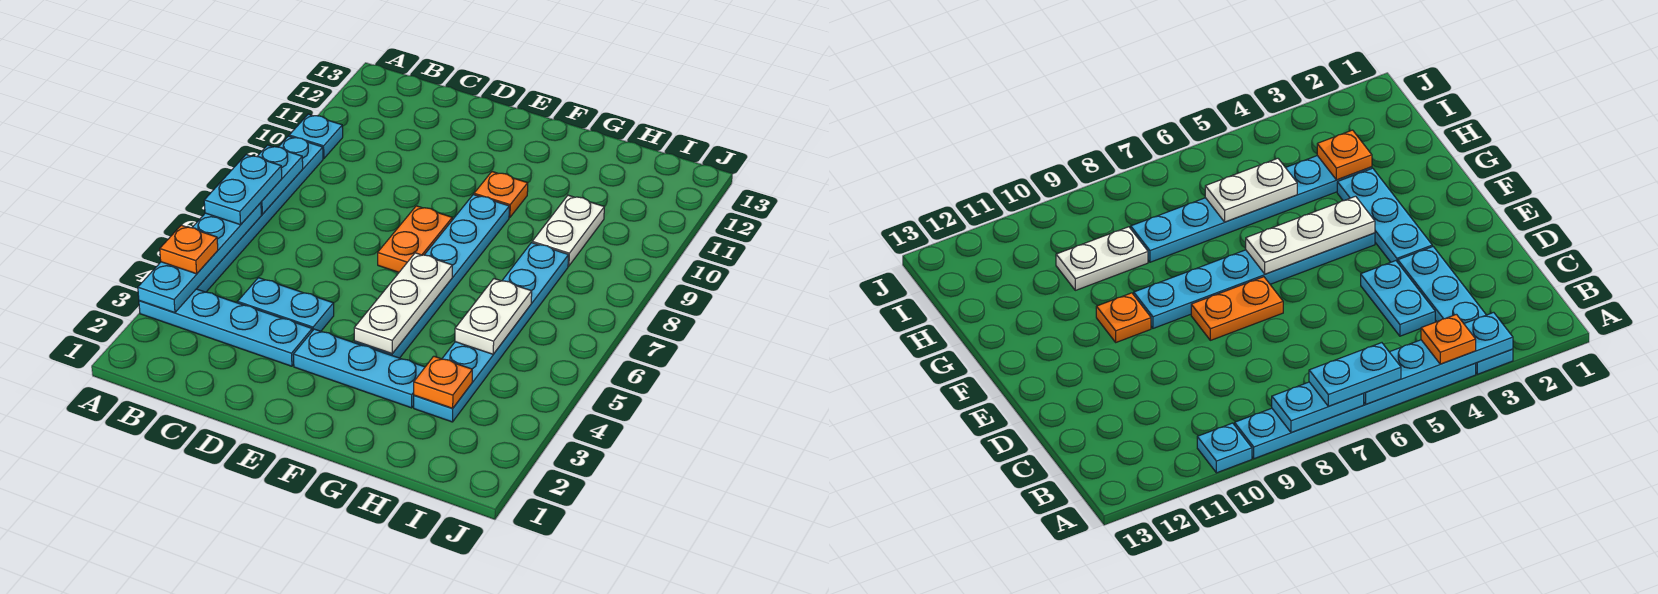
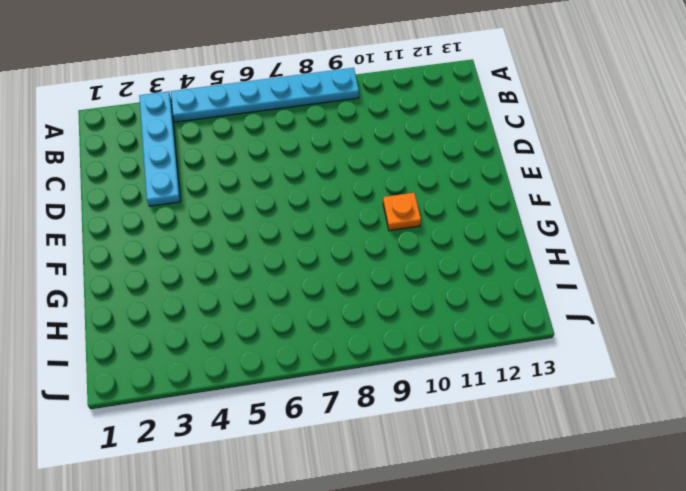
none -> cyan plate A10 level 1
none -> cyan plate C4:D4 level 1
none -> cyan plate E3:G3 level 1

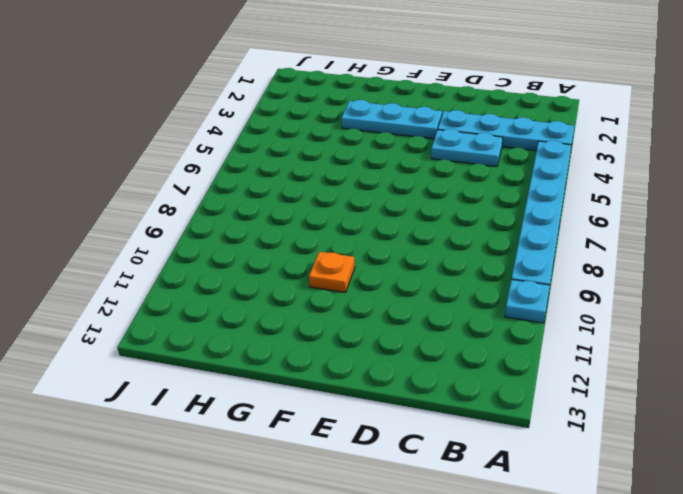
none -> orange plate E7:E8 level 1
none -> cyan plate F4:F9 level 1
none -> cyan plate H3:H8 level 1

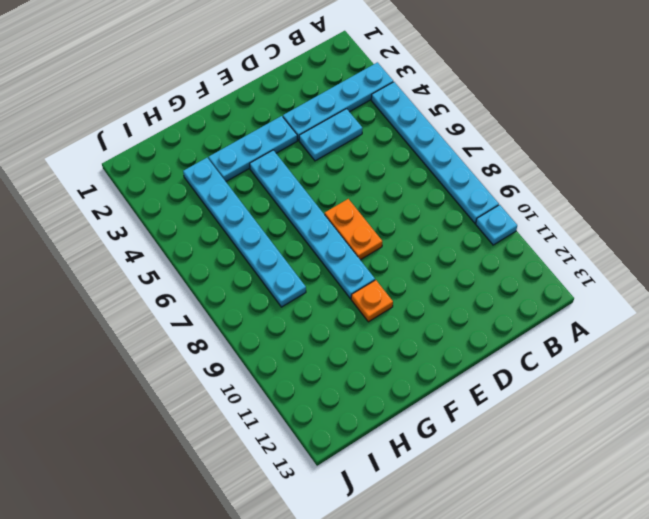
none -> white plate H9:H10 level 1
none -> cyan plate A3:A6 level 2
none -> cyan plate A7:A8 level 2

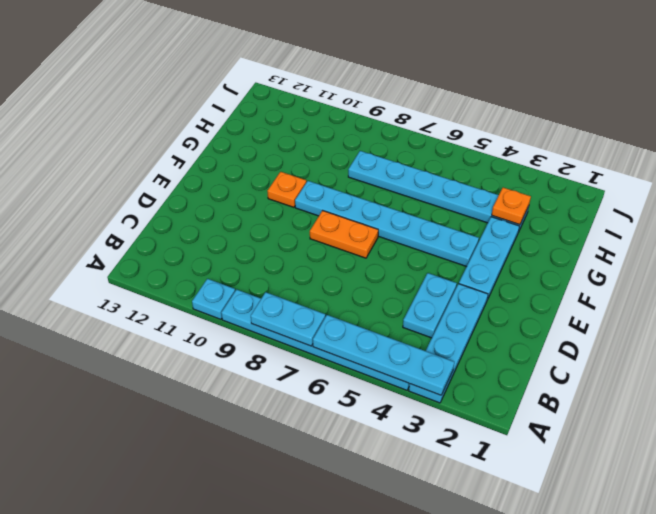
none -> white plate H9:H10 level 1
none -> white plate F4:F6 level 2
none -> white plate H5:H6 level 2

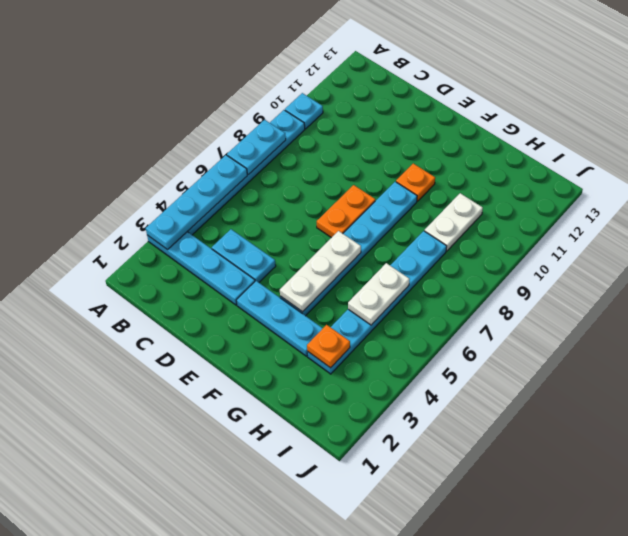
none -> orange plate A4 level 3
none -> cyan plate A6:A7 level 3

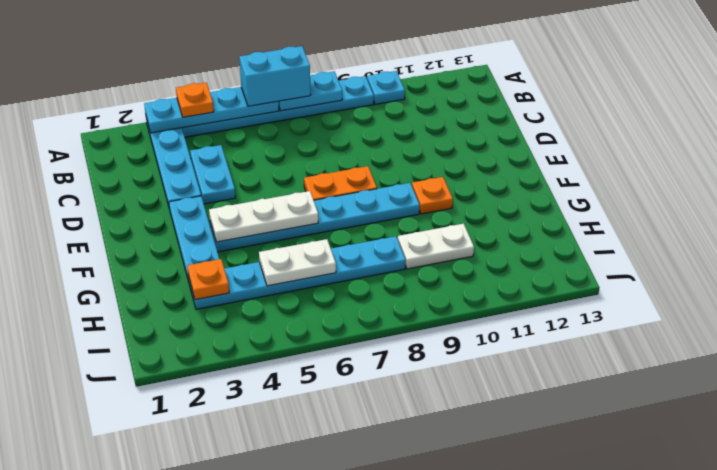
cyan brick A6:A7 level 3 -> cyan plate A6:A7 level 3

